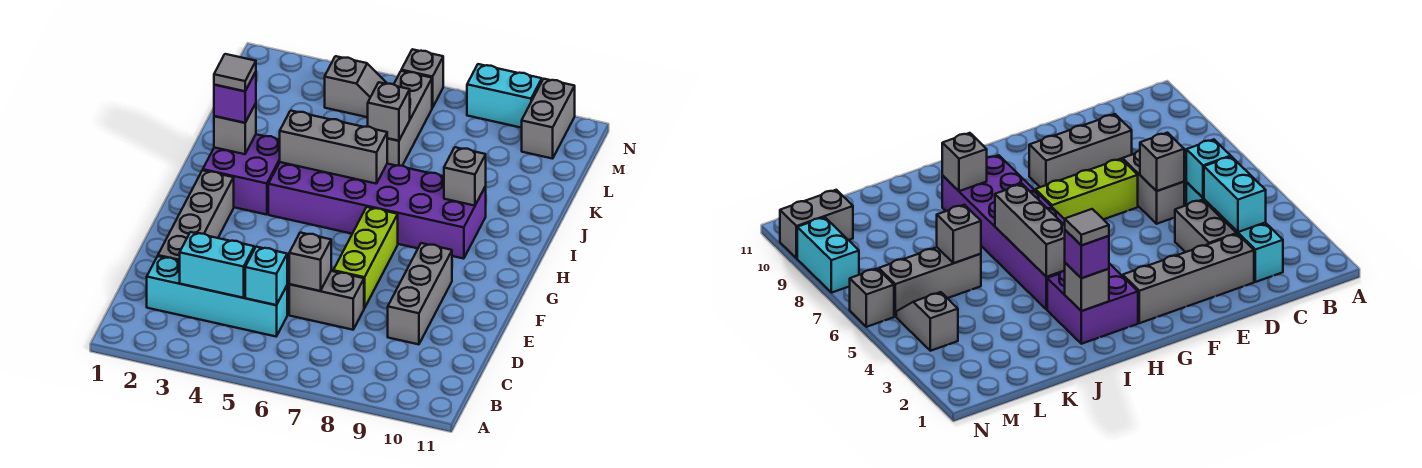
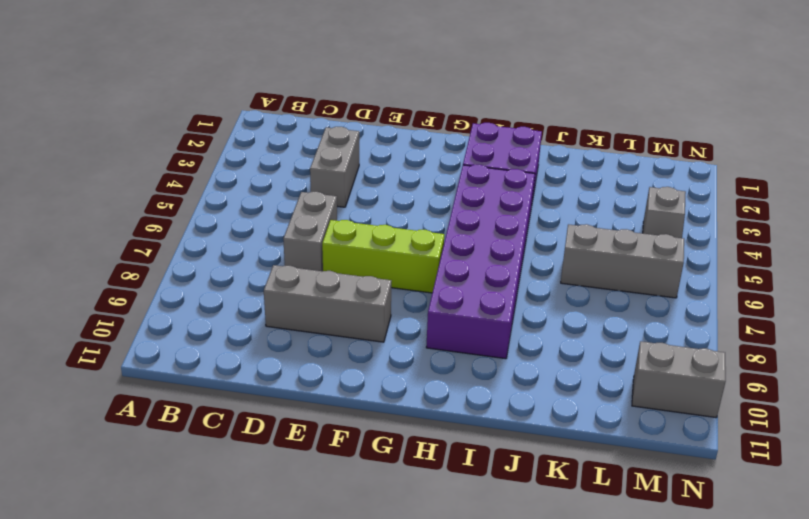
none -> cyan brick C2:C5 level 1
none -> grey brick D2:G2 level 1
none -> grey brick N6 level 1

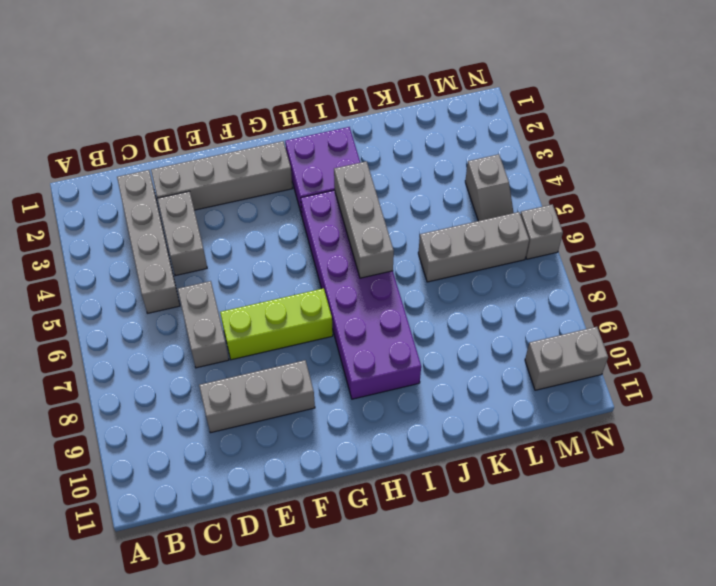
grey brick C2:C5 level 1 -> cyan brick C2:C5 level 1
none -> cyan brick N8:N9 level 1
none -> cyan brick C3:C4 level 2
none -> cyan brick C5 level 2

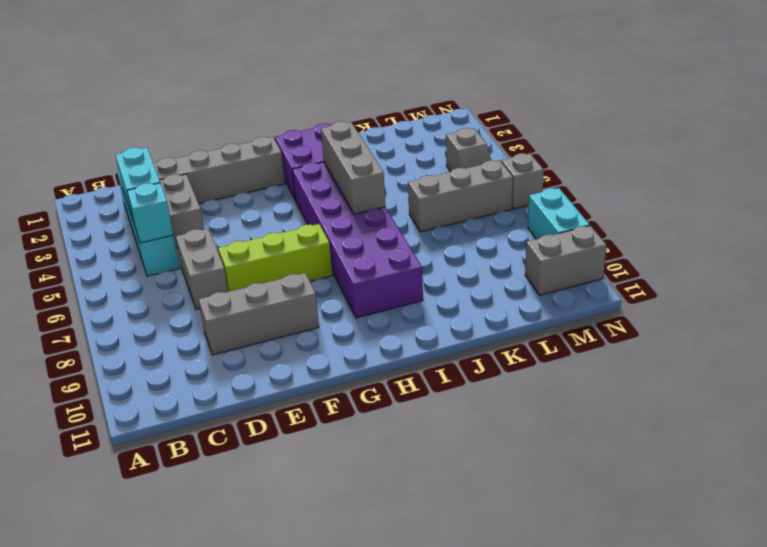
none -> grey brick D6 level 2
none -> grey brick I2 level 2
none -> grey brick I9 level 2

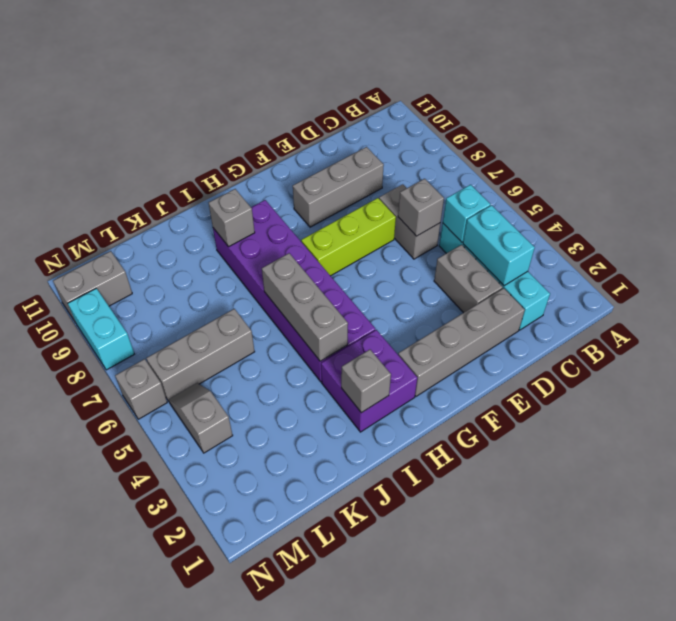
none -> grey brick K6 level 2
none -> purple brick I2 level 3
none -> grey tile I2 level 4

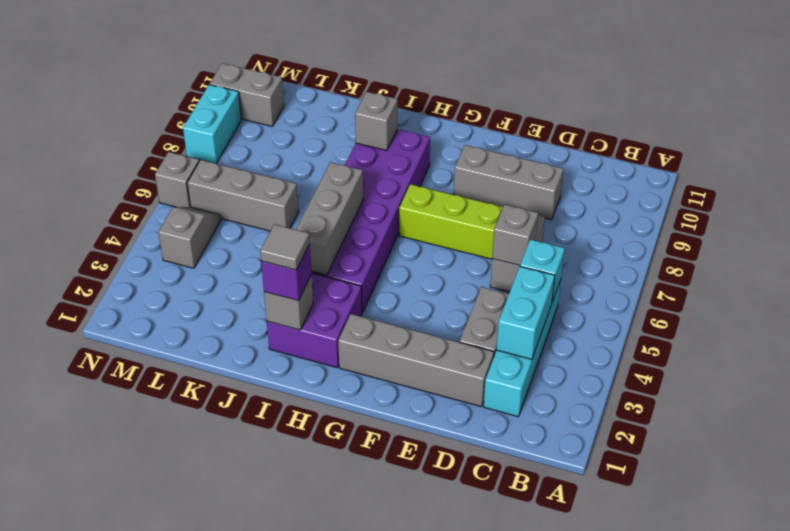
none -> grey brick K6 level 2

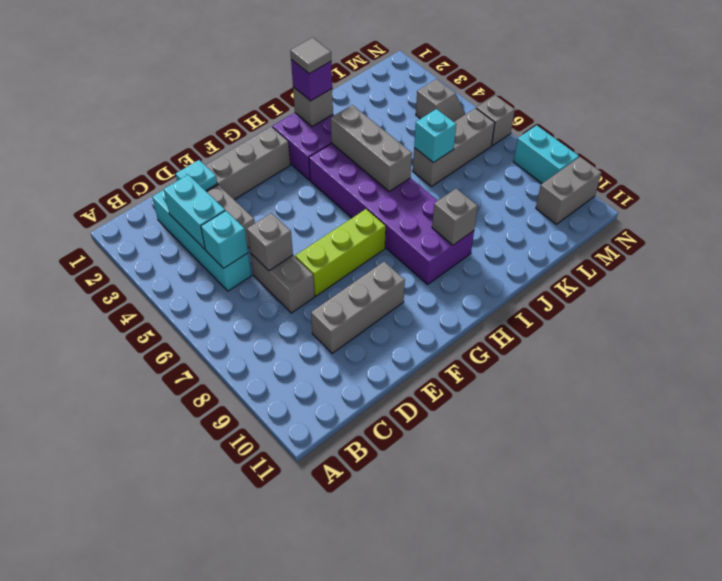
cyan plate D2 level 2 -> none
cyan brick K6 level 2 -> grey brick K6 level 2

